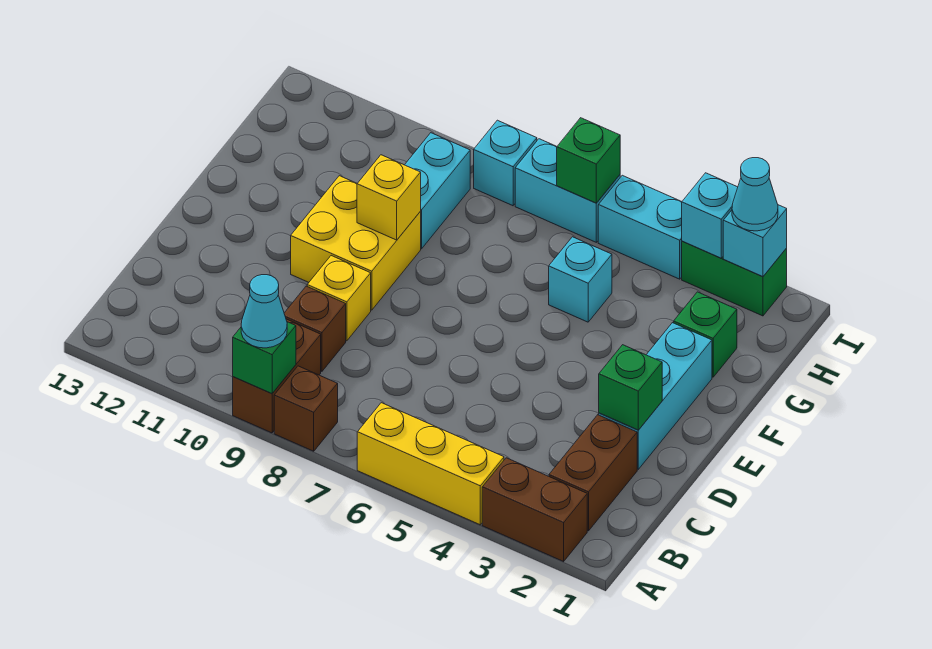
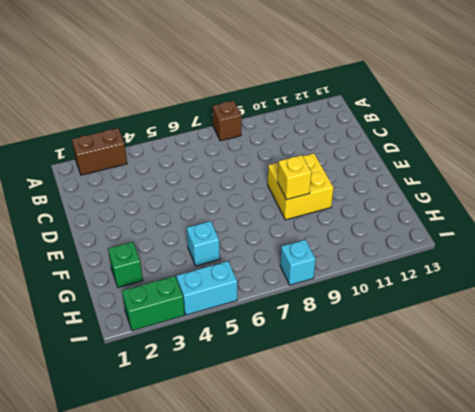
none -> yellow brick A4:A6 level 1
none -> brown brick A9:B9 level 1
none -> brown brick B2:C2 level 1

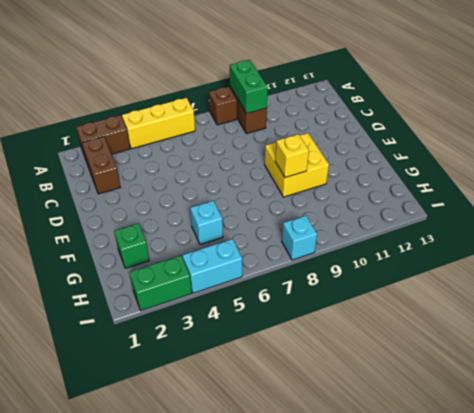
green brick A9:B9 level 2 -> green brick A9 level 2
none -> brown brick C9 level 1
none -> cyan brick D2:F2 level 1
none -> yellow brick D9 level 1

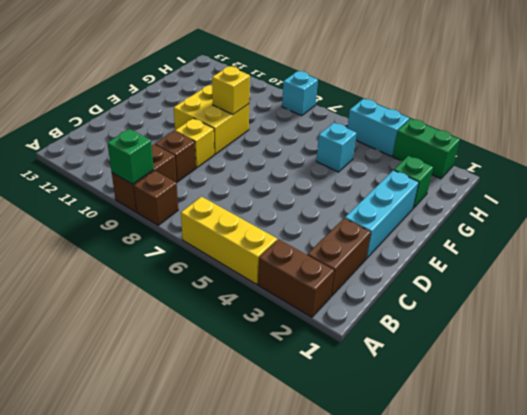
none -> cyan brick G9:H9 level 1
none -> cyan brick I6:I7 level 1
none -> green brick D2 level 2

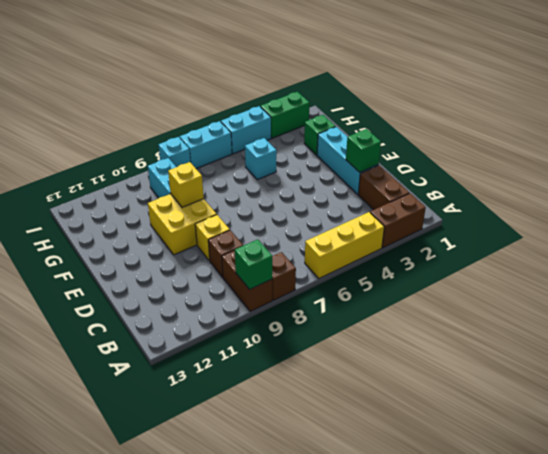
none -> cyan brick I2 level 2
none -> cyan brick I3 level 2
none -> green brick I6 level 2

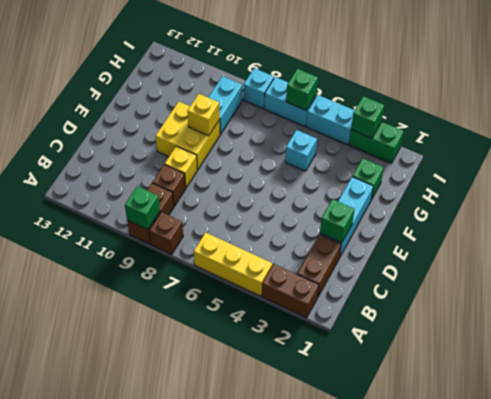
green brick I3 level 2 -> cyan brick I3 level 2
none -> cyan brick I2 level 2
none -> cyan cone A9 level 3
none -> cyan cone I2 level 3

